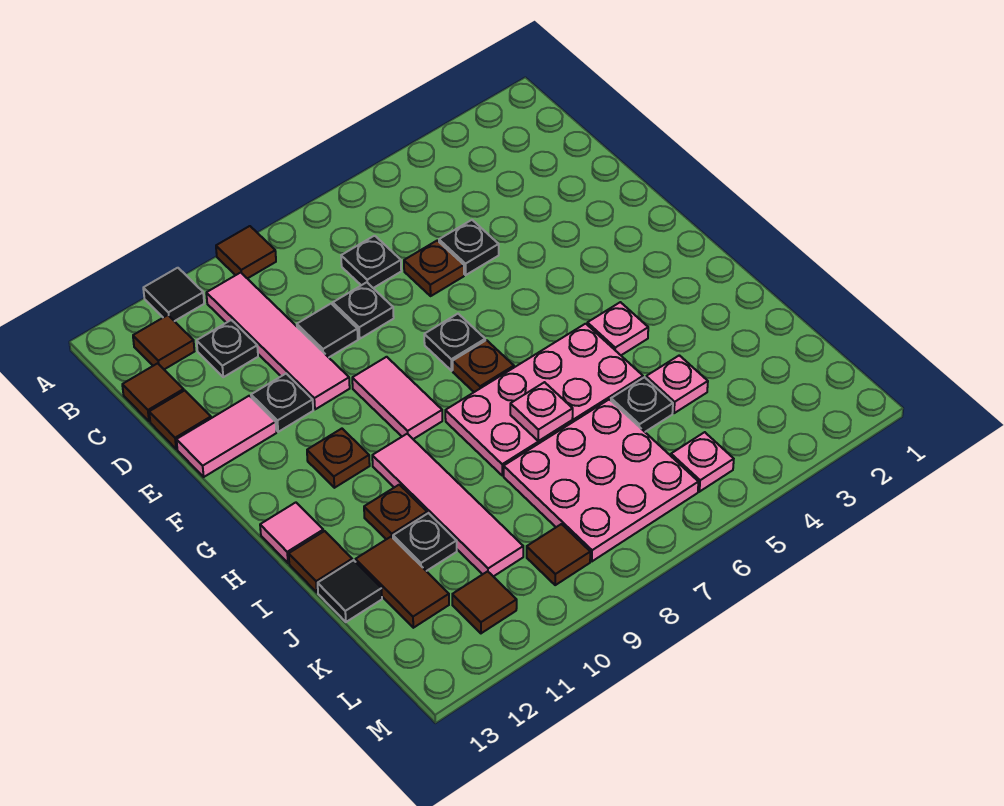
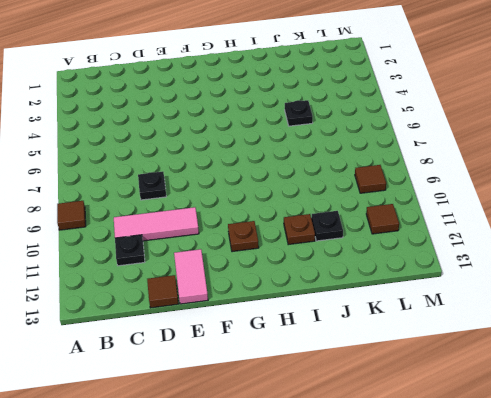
pink tile C10:E10 level 1 -> pink tile B10:E10 level 1
none -> black tile A11 level 1
none -> brown tile B12 level 1
none -> black plate C7 level 1
none -> brown tile C13 level 1

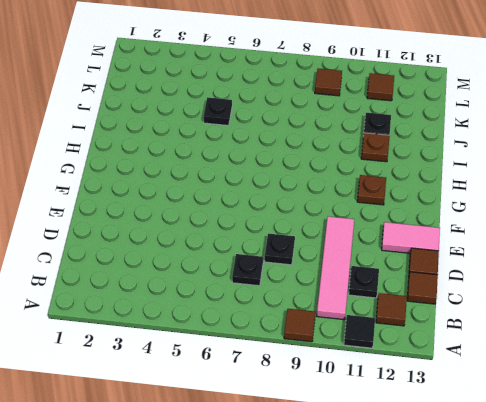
none -> black plate D5 level 1
none -> brown plate D6 level 1
none -> black tile D9 level 1
none -> black plate E11 level 1

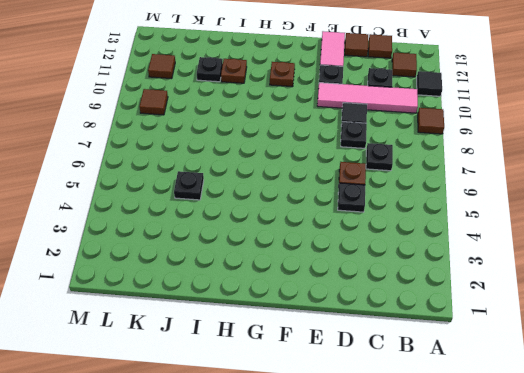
none -> black plate F7 level 1
none -> pink tile F9:G9 level 1
none -> brown plate G7 level 1
none -> pink plate H4 level 1

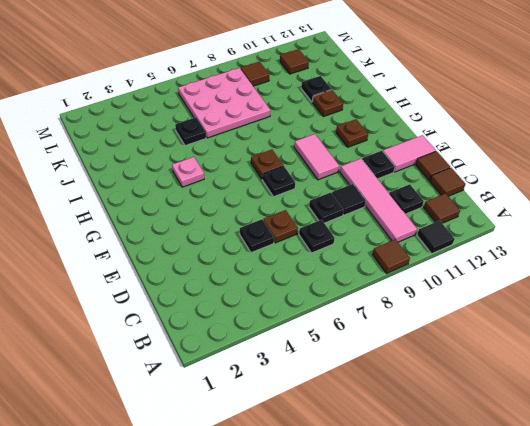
none -> pink plate H5:I8 level 1
none -> pink tile H10:K10 level 1
none -> pink tile H13 level 1
none -> brown tile I13 level 1

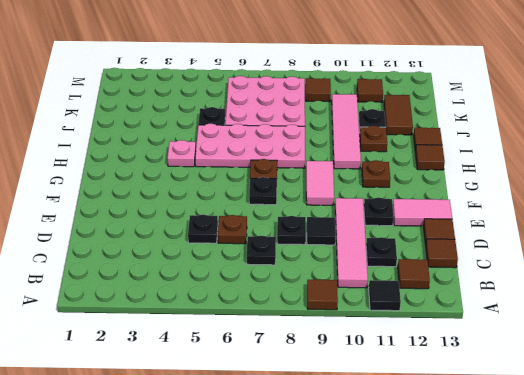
brown tile H13 level 1 -> pink tile H13 level 1
none -> pink plate J4 level 1
none -> black tile J13 level 1
none -> pink plate L5 level 1
none -> pink plate I7 level 2

